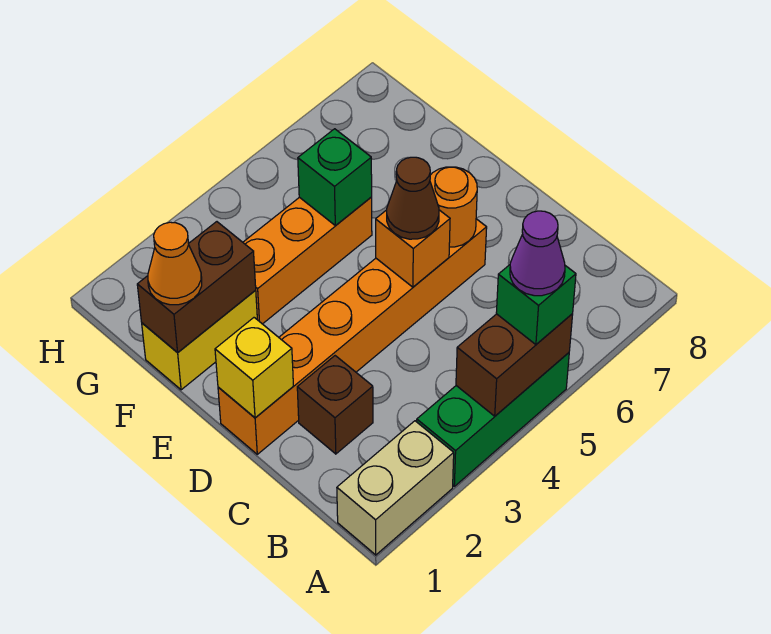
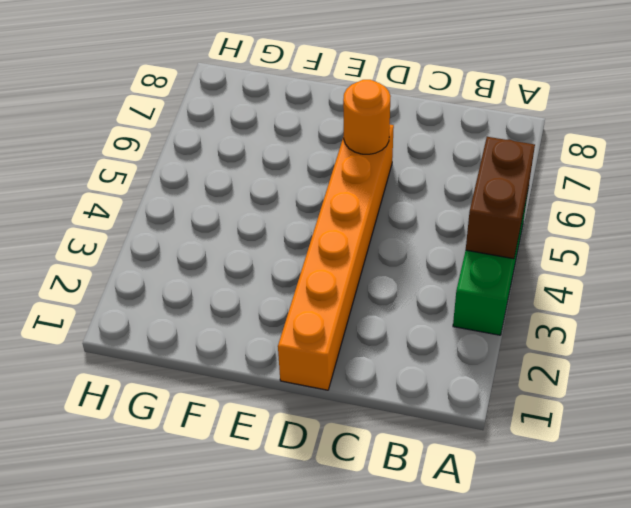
none -> tan brick A1:A2 level 1
none -> brown brick C2 level 1
none -> yellow brick F1:F2 level 1

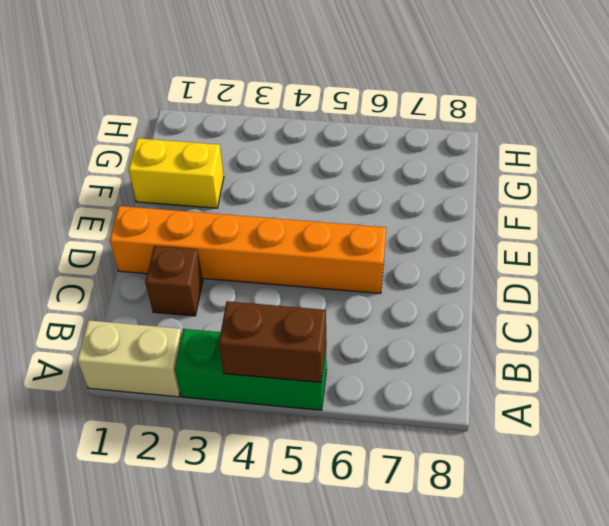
none -> orange brick F3:F5 level 1
none -> yellow brick D1 level 2
none -> orange brick D5 level 2

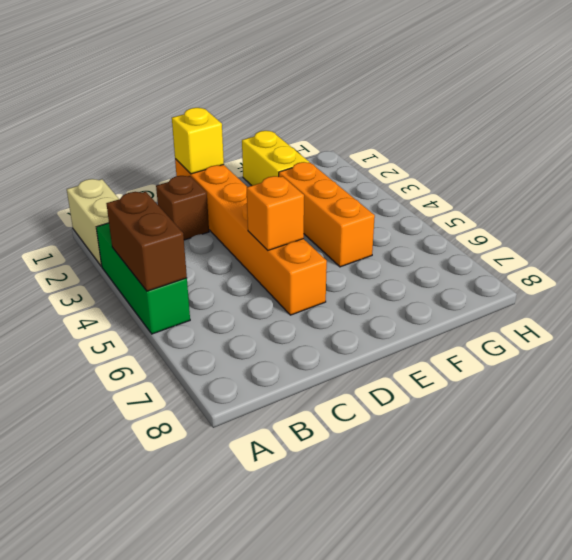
none -> orange round brick D6 level 2
none -> brown brick F1:F2 level 2
none -> green brick F5 level 2

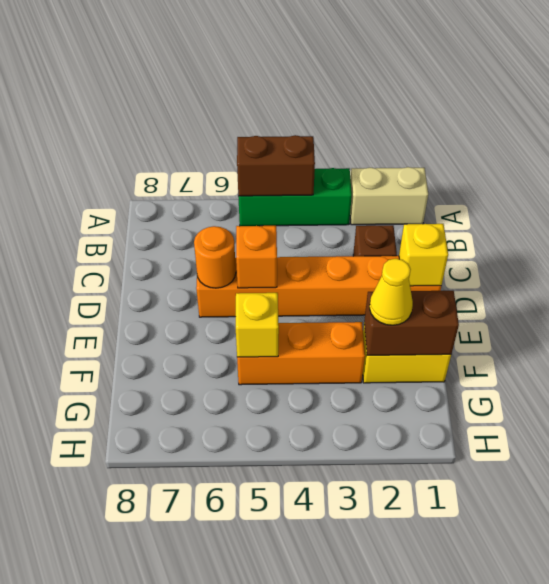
yellow cone F2 level 3 -> none
yellow brick F5 level 2 -> green brick F5 level 2
none -> green brick A5 level 3
none -> brown cone D5 level 3
none -> orange cone F1 level 3

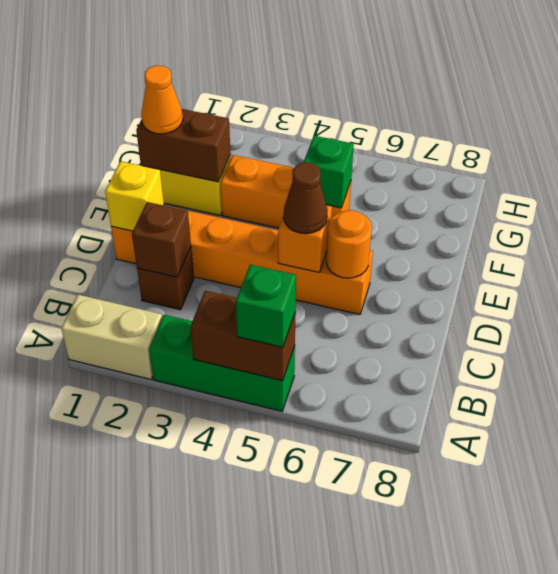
brown brick C2 level 2 -> none
none -> purple cone A5 level 4

